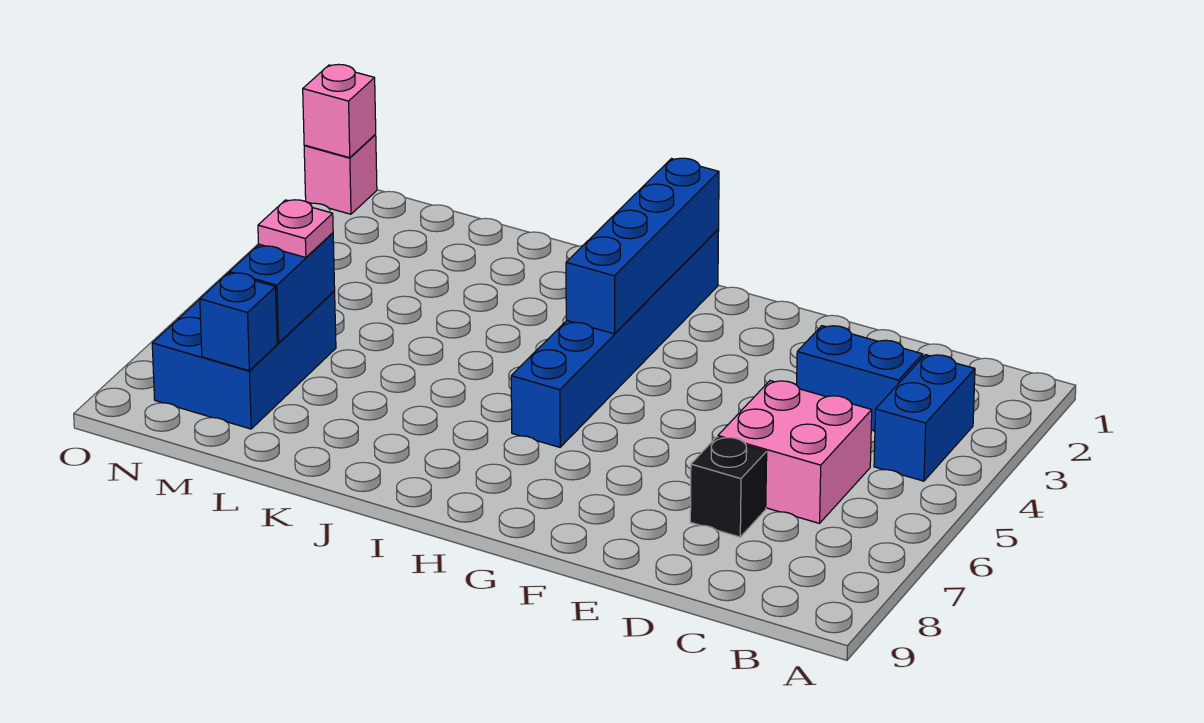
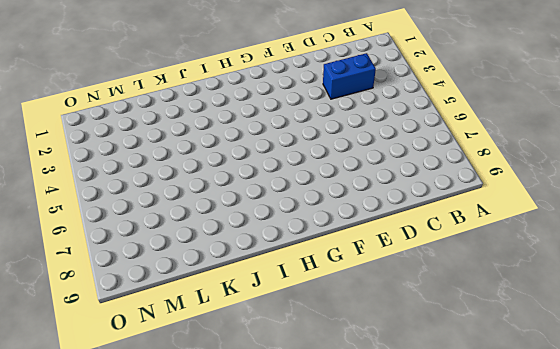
none -> blue brick B3:B4 level 1
none -> pink brick C5:D6 level 1
none -> black brick D7 level 1

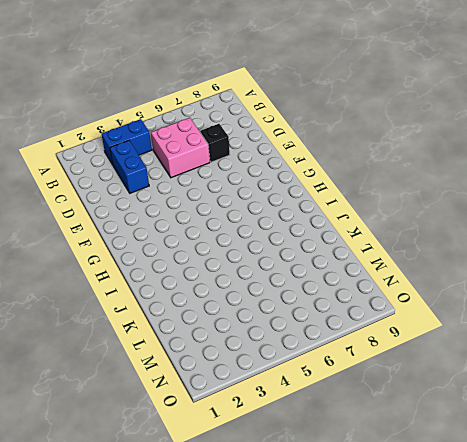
none -> blue brick H1:H6 level 1
none -> blue brick M6:N8 level 1
none -> pink brick O1 level 1

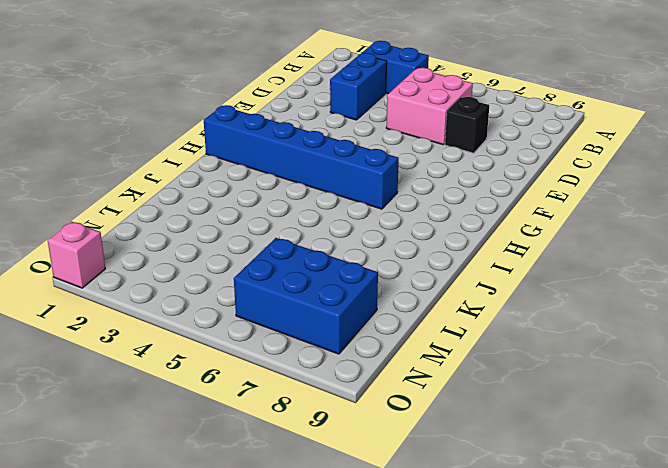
none -> blue brick H1:H4 level 2
none -> blue brick M6:M7 level 2
none -> blue brick M8 level 2

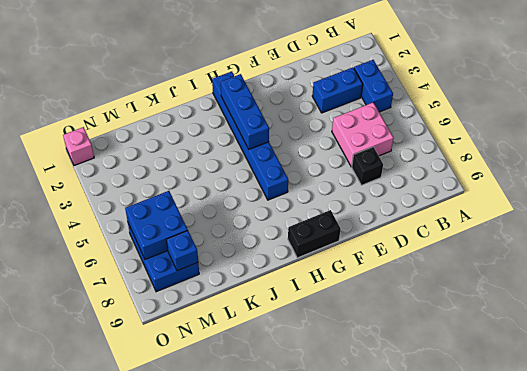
black brick G9:H9 level 1 -> none
blue brick H2:H4 level 2 -> blue brick H1:H4 level 2
blue brick M6:N7 level 2 -> blue brick M6:M7 level 2
none -> pink brick O1 level 2
none -> pink plate M6 level 3

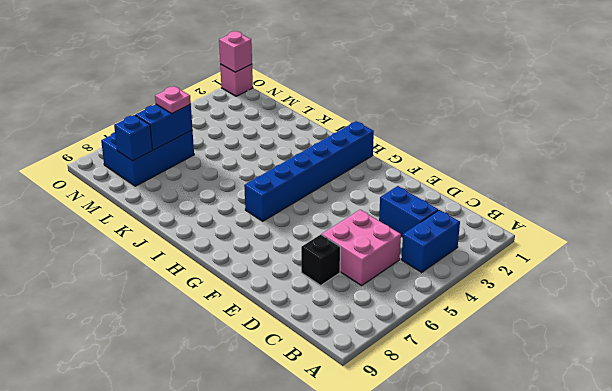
none -> blue brick H1:H4 level 2

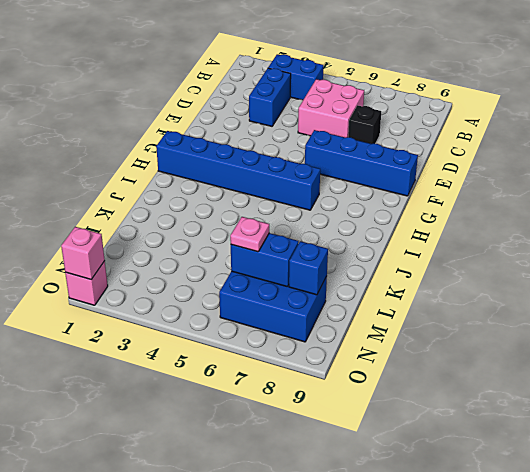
blue brick F6:F9 level 1 -> blue brick H1:H4 level 2

